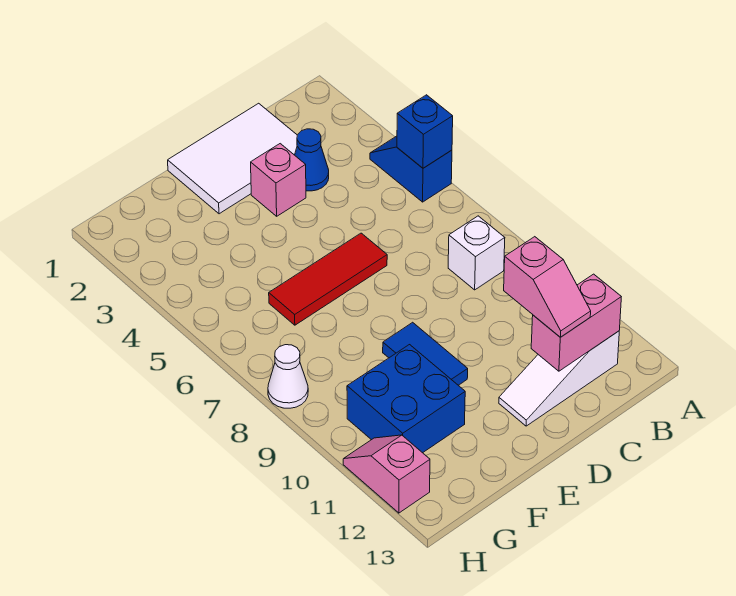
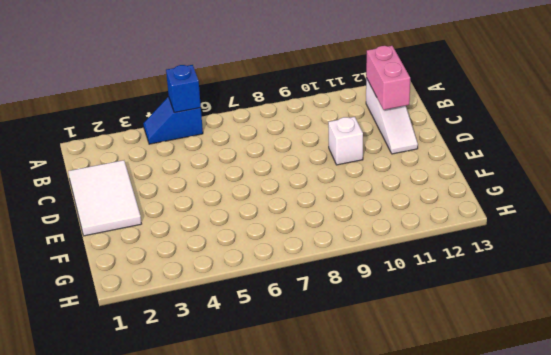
white brick D10 level 1 -> white brick B8 level 1
none -> blue cone C3 level 1
none -> pink brick D3 level 1
none -> red tile D6:F6 level 1

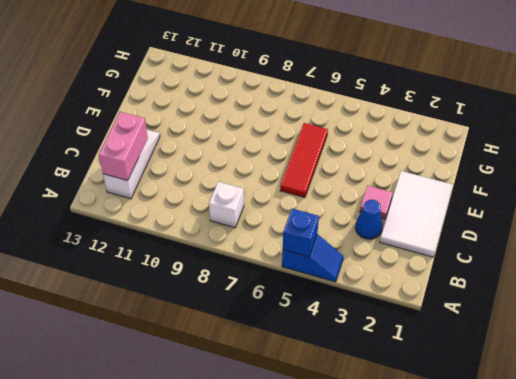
pink tile D3 level 1 -> pink brick D3 level 1
none -> blue tile E9:E10 level 1
none -> blue brick F10:G11 level 1
none -> white cone H8 level 1

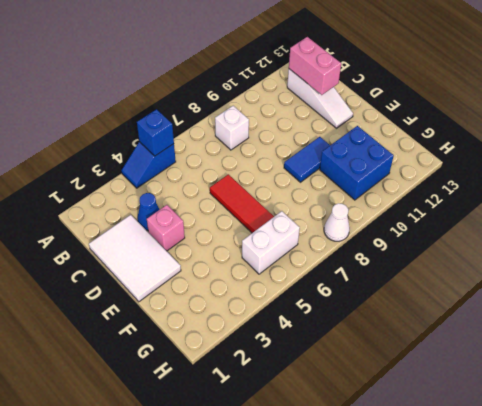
white brick G5:G6 level 1 -> none
none -> pink slope H11:H12 level 1 top 12
none -> pink slope C11:C12 level 3 top 11

